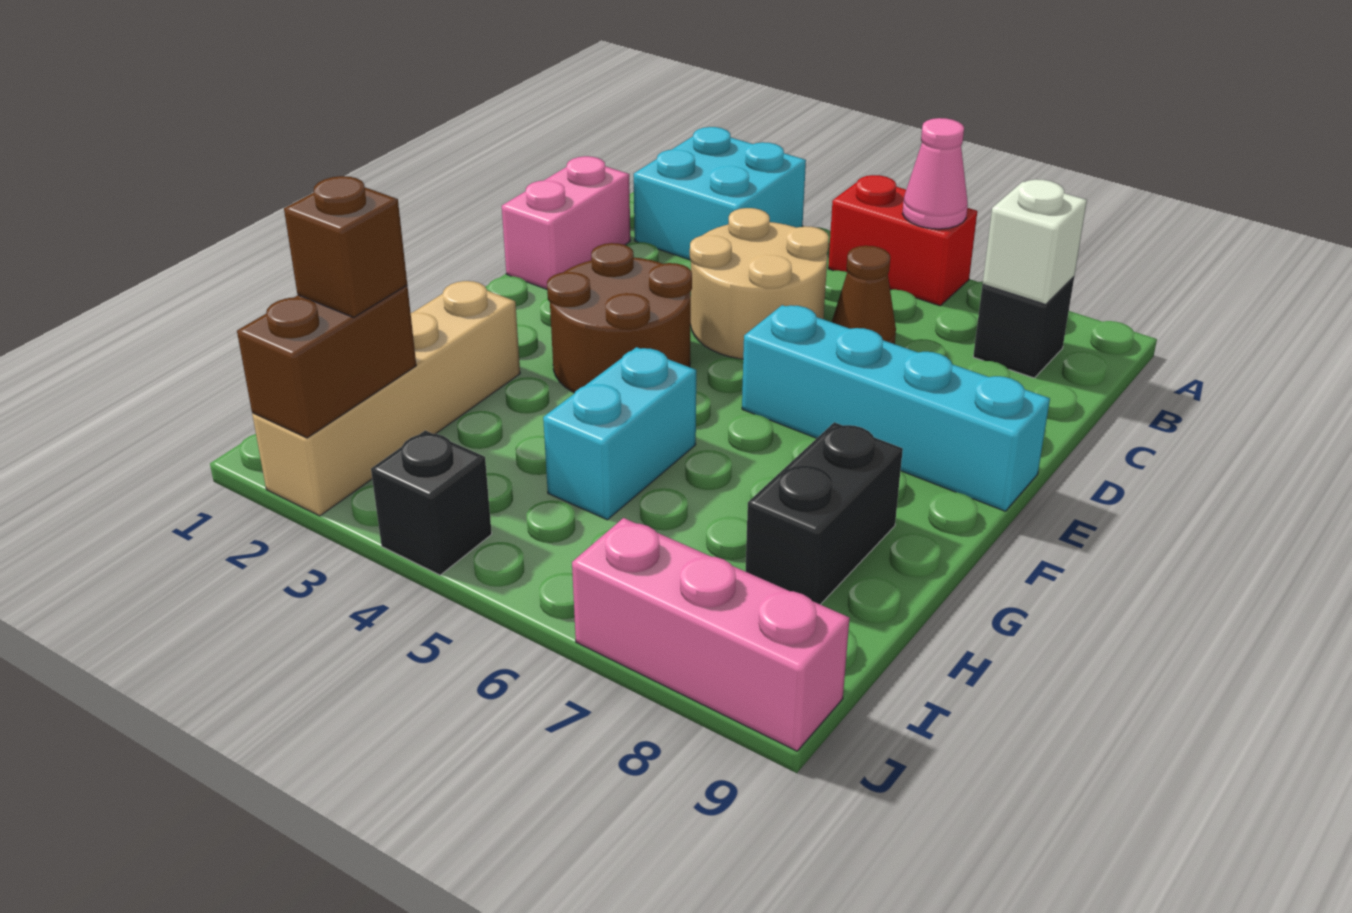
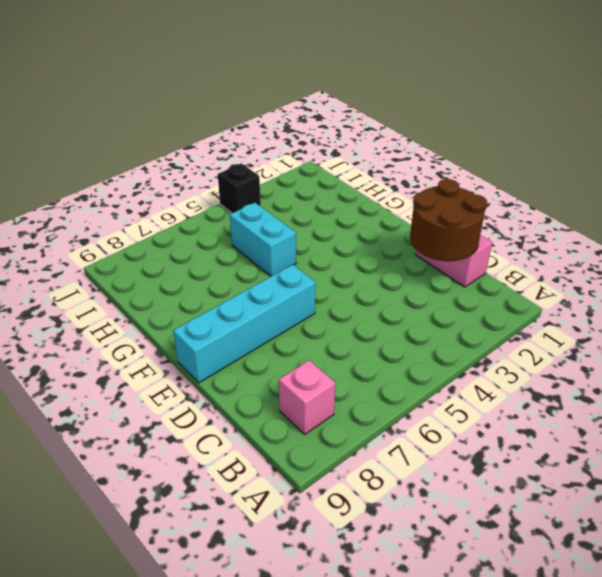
pink brick B8 level 1 -> black brick B8 level 1
brown round brick C1:D2 level 2 -> brown round brick E3:F4 level 1
none -> cyan brick A2:B3 level 1
none -> red brick A5:A6 level 1
none -> tan round brick C4:D5 level 1

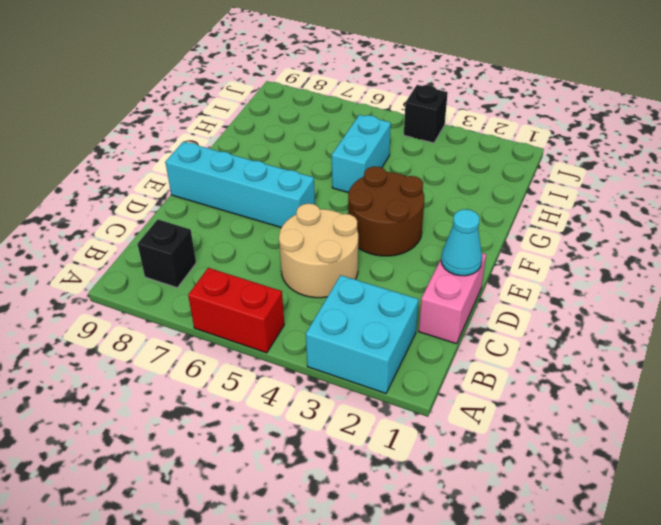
cyan cone D1 level 2 -> none
none -> brown cone C6 level 1
none -> tan brick G2:J2 level 1
none -> black brick G8:H8 level 1

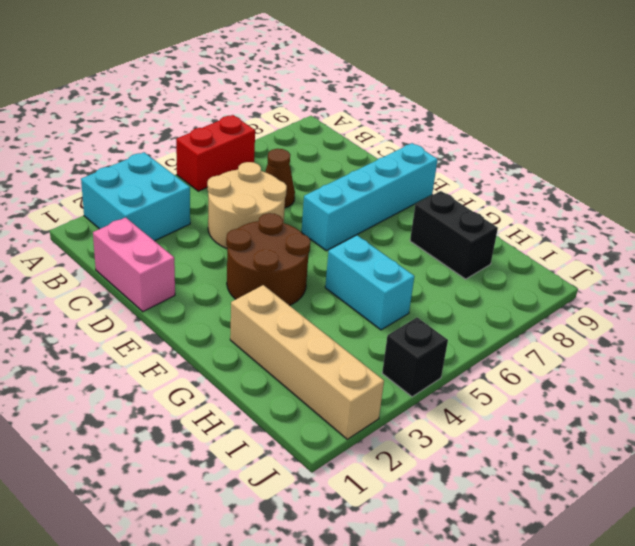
none -> black brick B8 level 1
none -> pink brick J7:J9 level 1
none -> pink cone A6 level 2

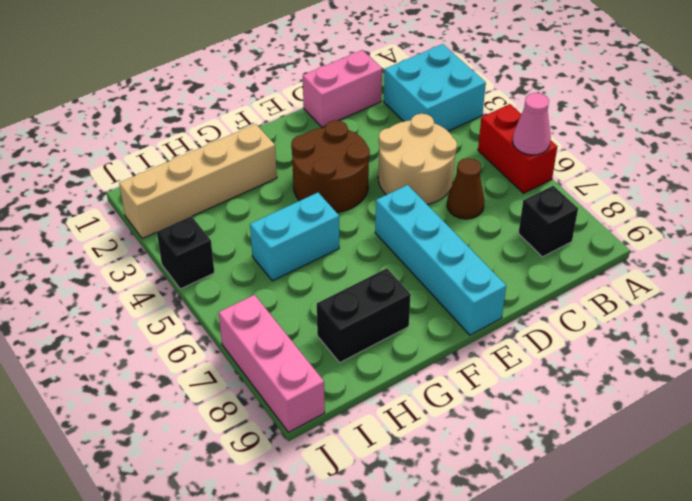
none -> white brick B8 level 2
none -> brown brick I2:J2 level 2
none -> brown brick I2 level 3

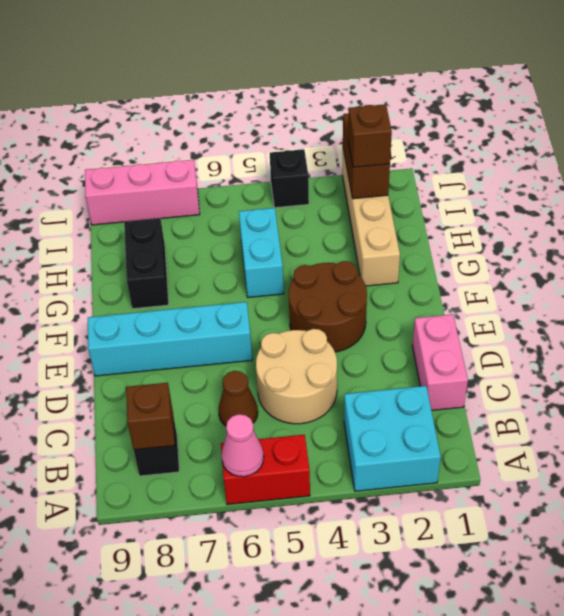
brown brick B8 level 2 -> white brick B8 level 2

